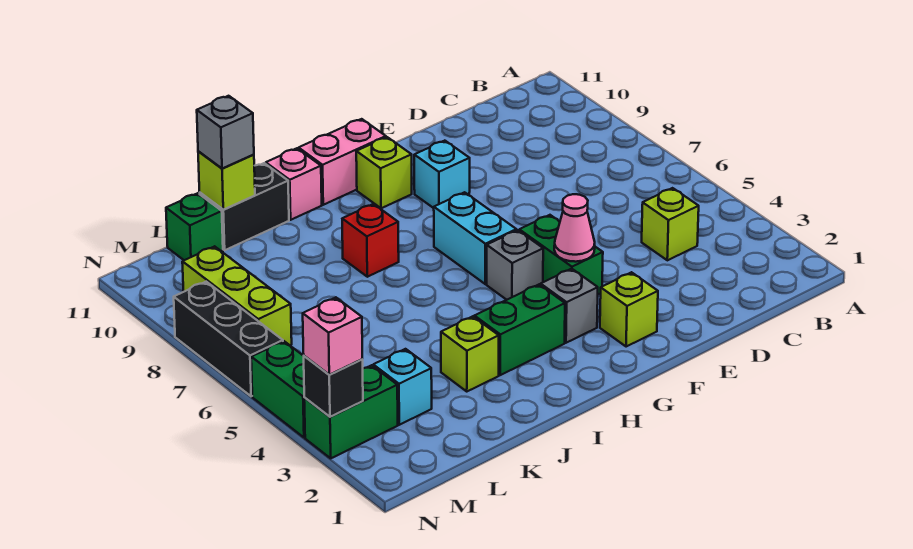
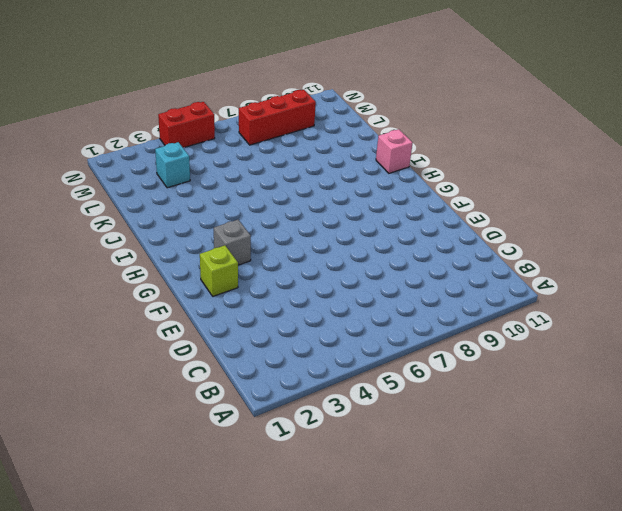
red brick M7:M9 level 1 -> lime brick M7:M9 level 1
red brick N4:N5 level 1 -> green brick N4:N5 level 1
none -> lime brick C4 level 1
none -> green brick F4:F5 level 1
none -> cyan brick F9 level 1

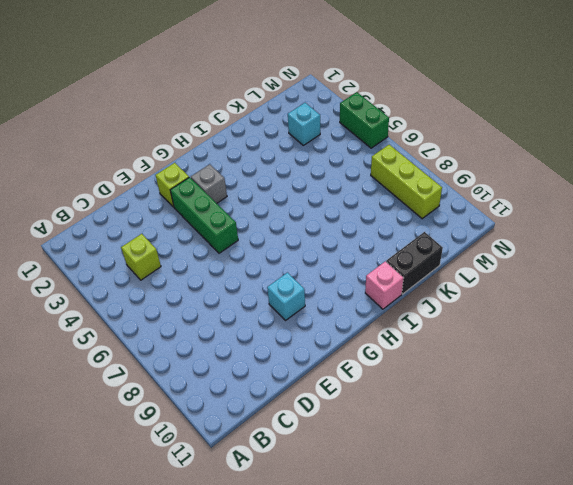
green brick F3:F5 level 1 -> green brick F4:F5 level 1
none -> grey brick G5 level 1
none -> cyan brick G6:G7 level 1
none -> lime brick G10 level 1

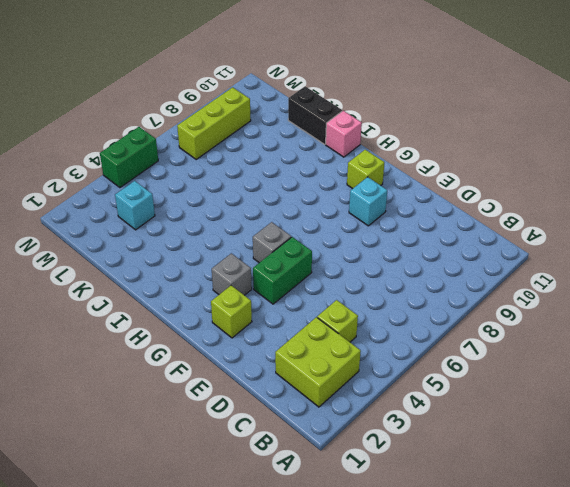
lime brick B2:C3 level 1 -> none
none -> cyan brick G6:G7 level 1
none -> pink brick G11:H11 level 1
none -> green brick H3:I3 level 1

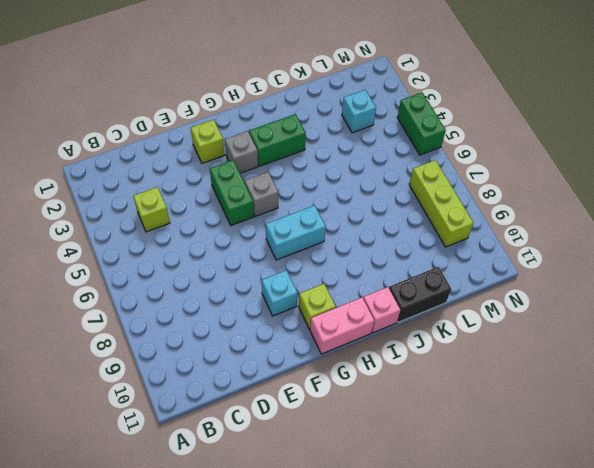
cyan brick G7:H7 level 1 -> cyan brick G6:G7 level 1
none -> red brick I8 level 1
none -> lime brick J3 level 1
none -> green brick L11 level 1

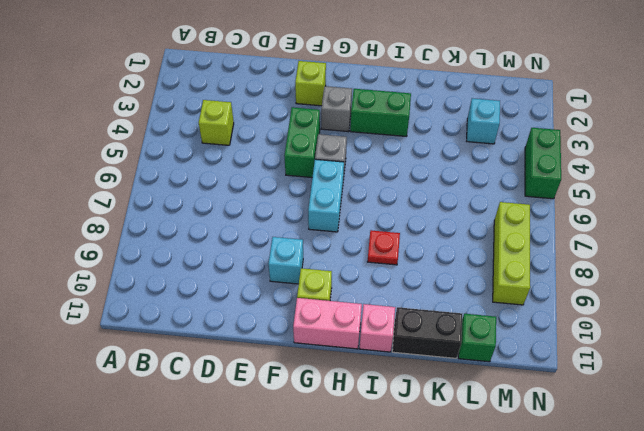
red plate I8 level 1 -> red brick I8 level 1
none -> lime brick J3 level 1
none -> green brick M3:N3 level 1
none -> black brick N6:N8 level 1

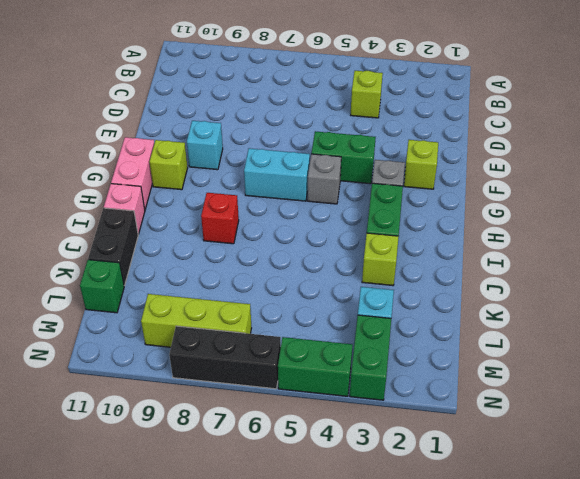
none -> pink cone F4 level 2
none -> lime brick K11 level 2
none -> black brick N3 level 2

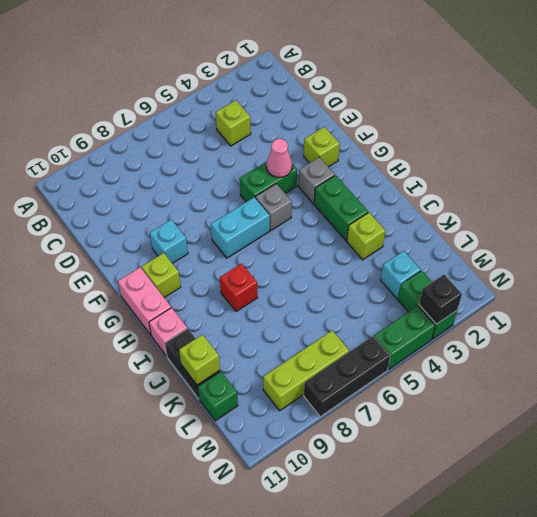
none -> grey brick K11 level 3
none -> pink brick N3 level 3

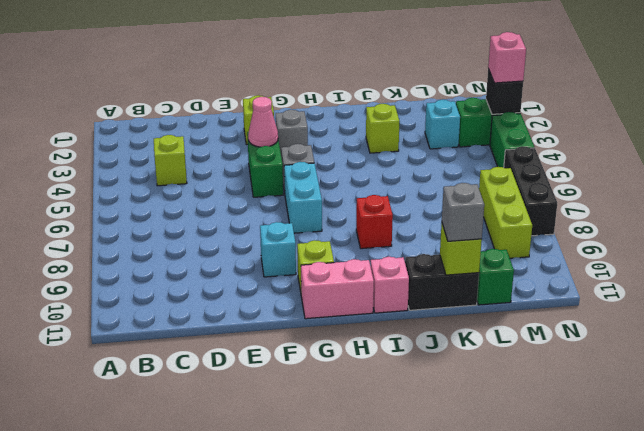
none -> green brick H3:I3 level 1

